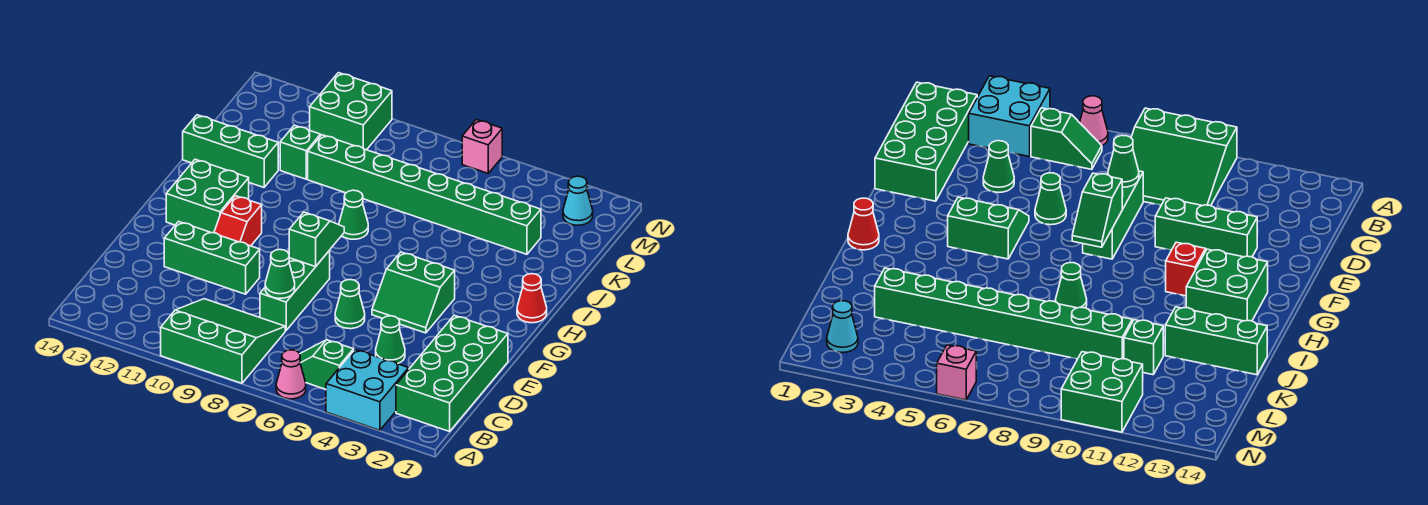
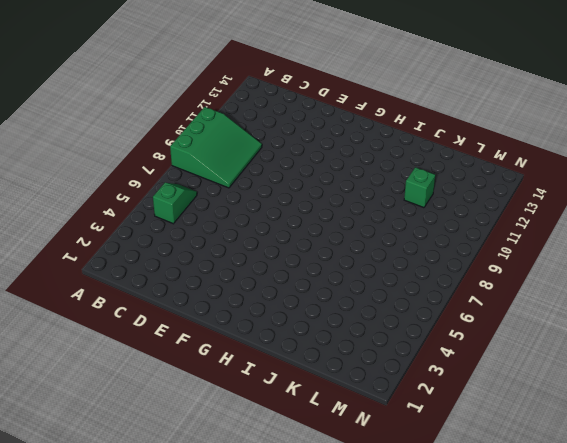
none -> cyan brick A3:B4 level 1
none -> pink cone A6 level 1
none -> green brick B1:E2 level 1

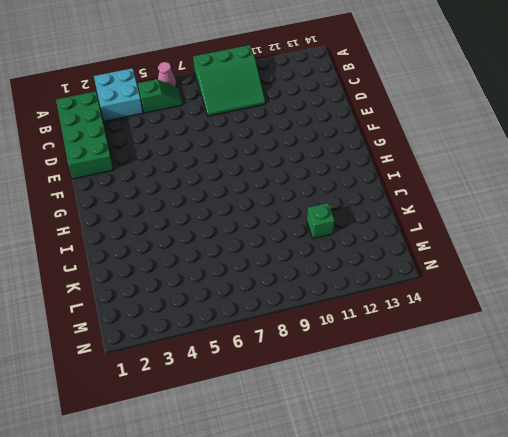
none -> green cone D4 level 1
none -> green brick D8:F8 level 1
none -> green cone E6 level 1

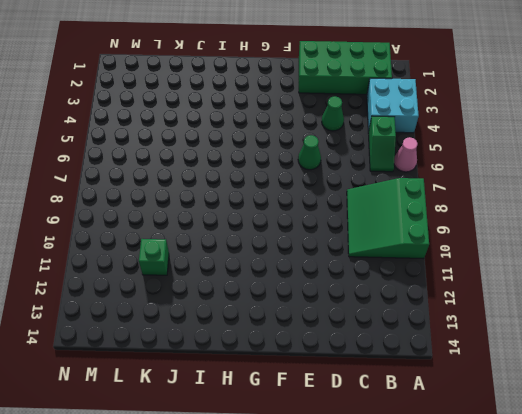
none -> green brick D8:F8 level 1
none -> green brick E10:E12 level 1
none -> green slope F4:G5 level 1 top G

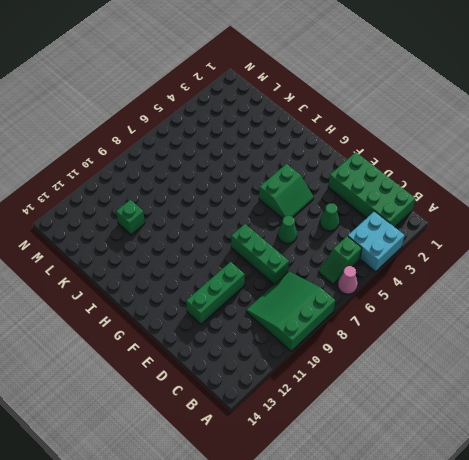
none -> red slope F11:G11 level 1 top G
none -> green brick G12:H13 level 1
none -> red cone H1 level 1

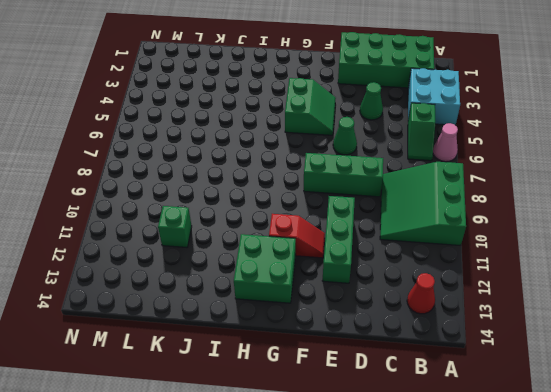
red cone B13 level 1 -> red cone H1 level 1
none -> green cone I8 level 1
none -> green brick J12:J14 level 1
none -> green brick K3:K10 level 1

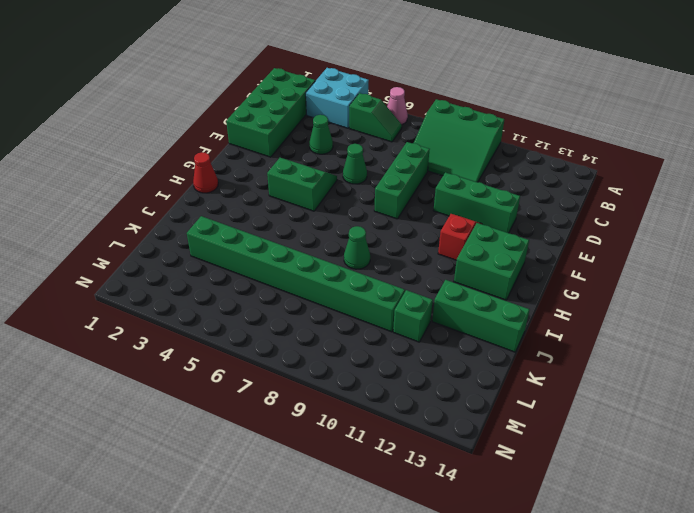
none -> cyan cone M2 level 1
none -> green brick M10:N11 level 1
none -> pink brick N6 level 1

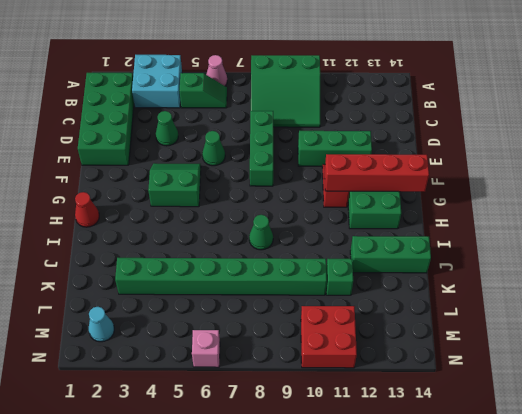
red brick G11:G14 level 2 -> none
red brick M10:N11 level 1 -> green brick M10:N11 level 1
none -> green cone D8 level 2
none -> green slope F8:G8 level 2 top F

